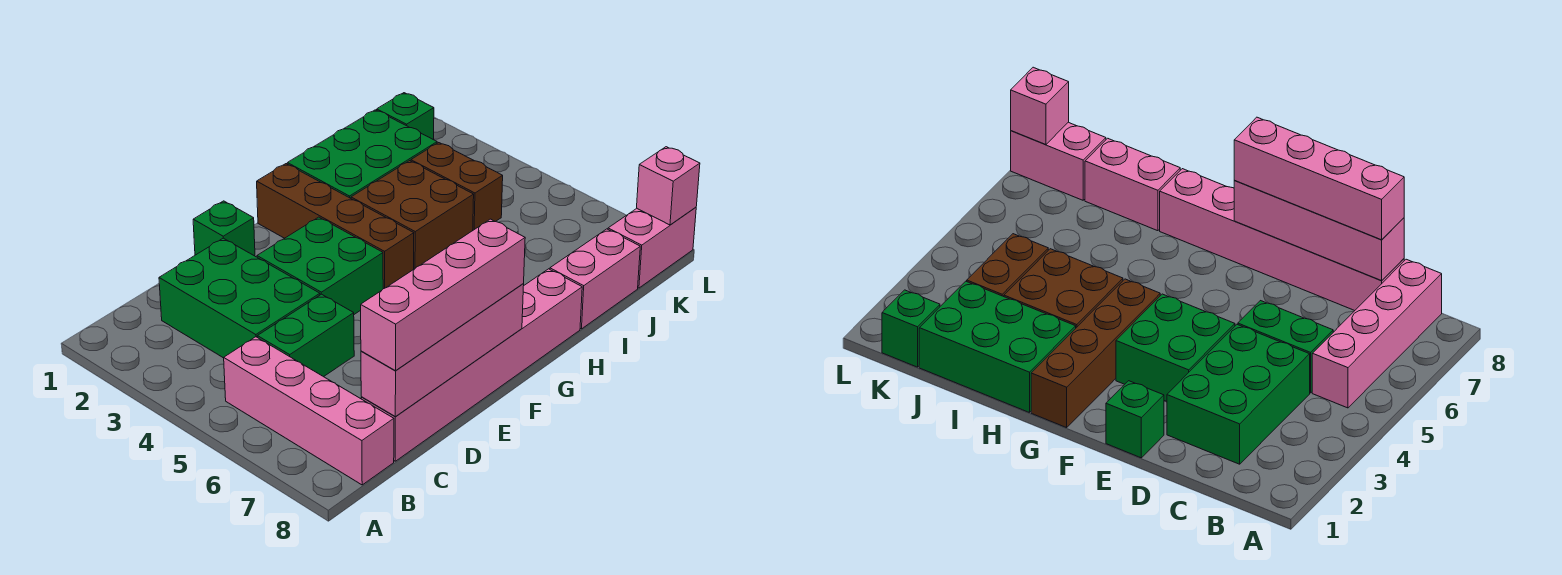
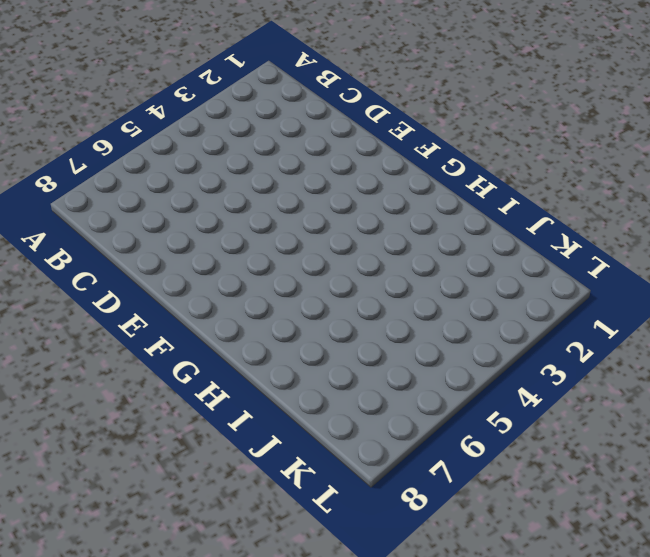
none -> pink brick B5:B8 level 1
none -> green brick C2:D4 level 1
none -> green brick C5:D5 level 1

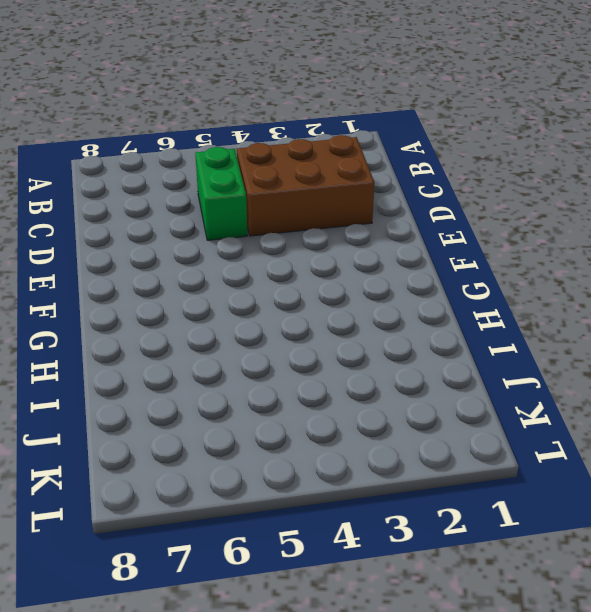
brown brick C2:D4 level 1 -> green brick C2:D4 level 1
none -> pink brick B5:B8 level 1
none -> pink brick C8:H8 level 1
none -> green brick E1 level 1

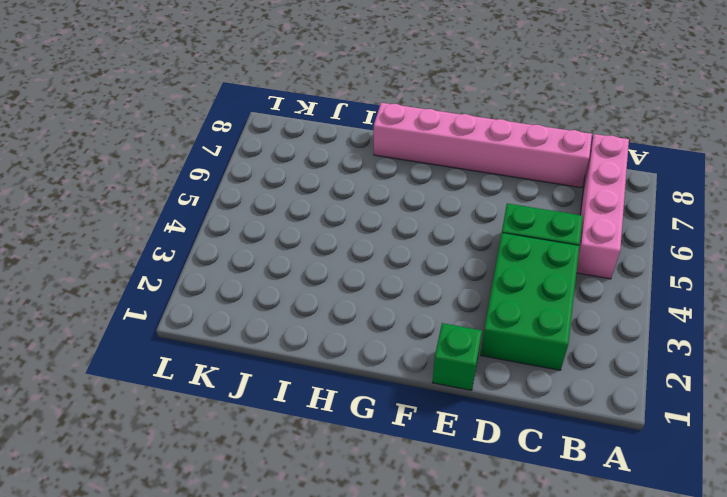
none -> green brick E3:F4 level 1
none -> brown brick G1:G4 level 1
none -> green brick H1:J2 level 1

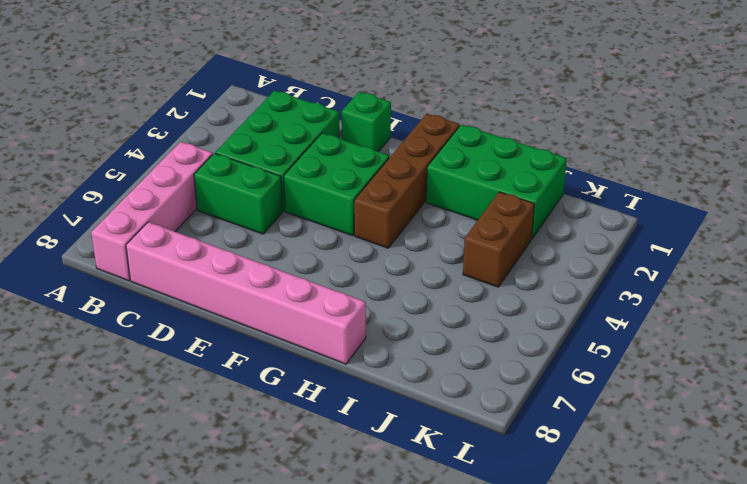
none -> brown brick H3:I4 level 1
none -> pink brick I8:J8 level 1
none -> green brick K1 level 1

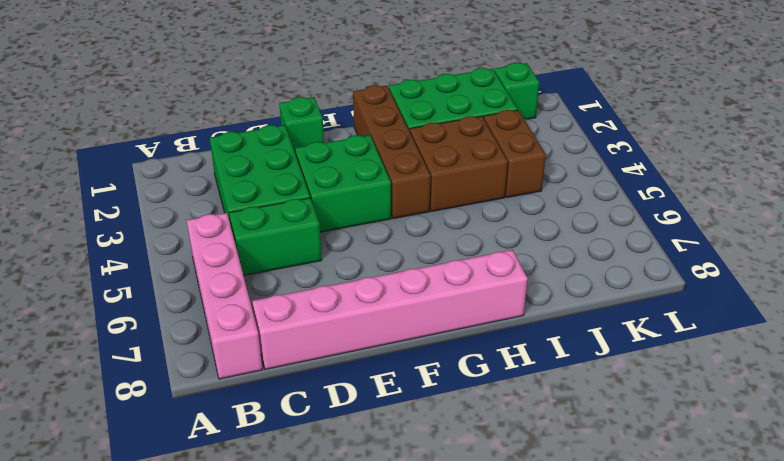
none -> pink brick I8:J8 level 1
none -> pink brick K8:L8 level 1
none -> pink brick C8:F8 level 2

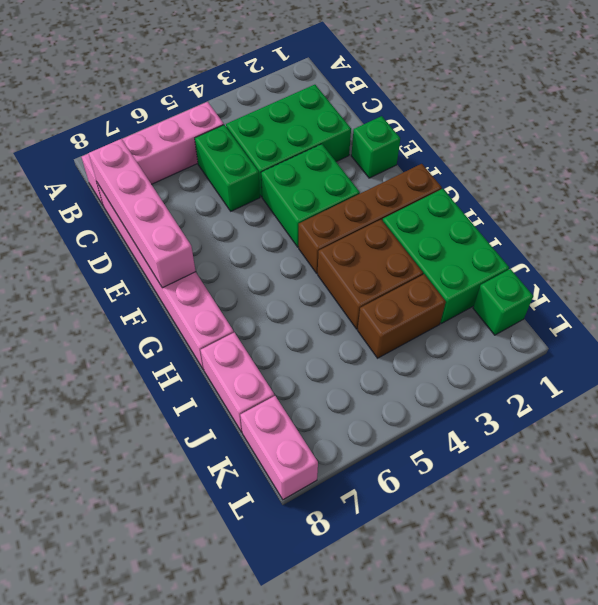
none -> pink brick L8 level 2
none -> pink brick C8:F8 level 3

